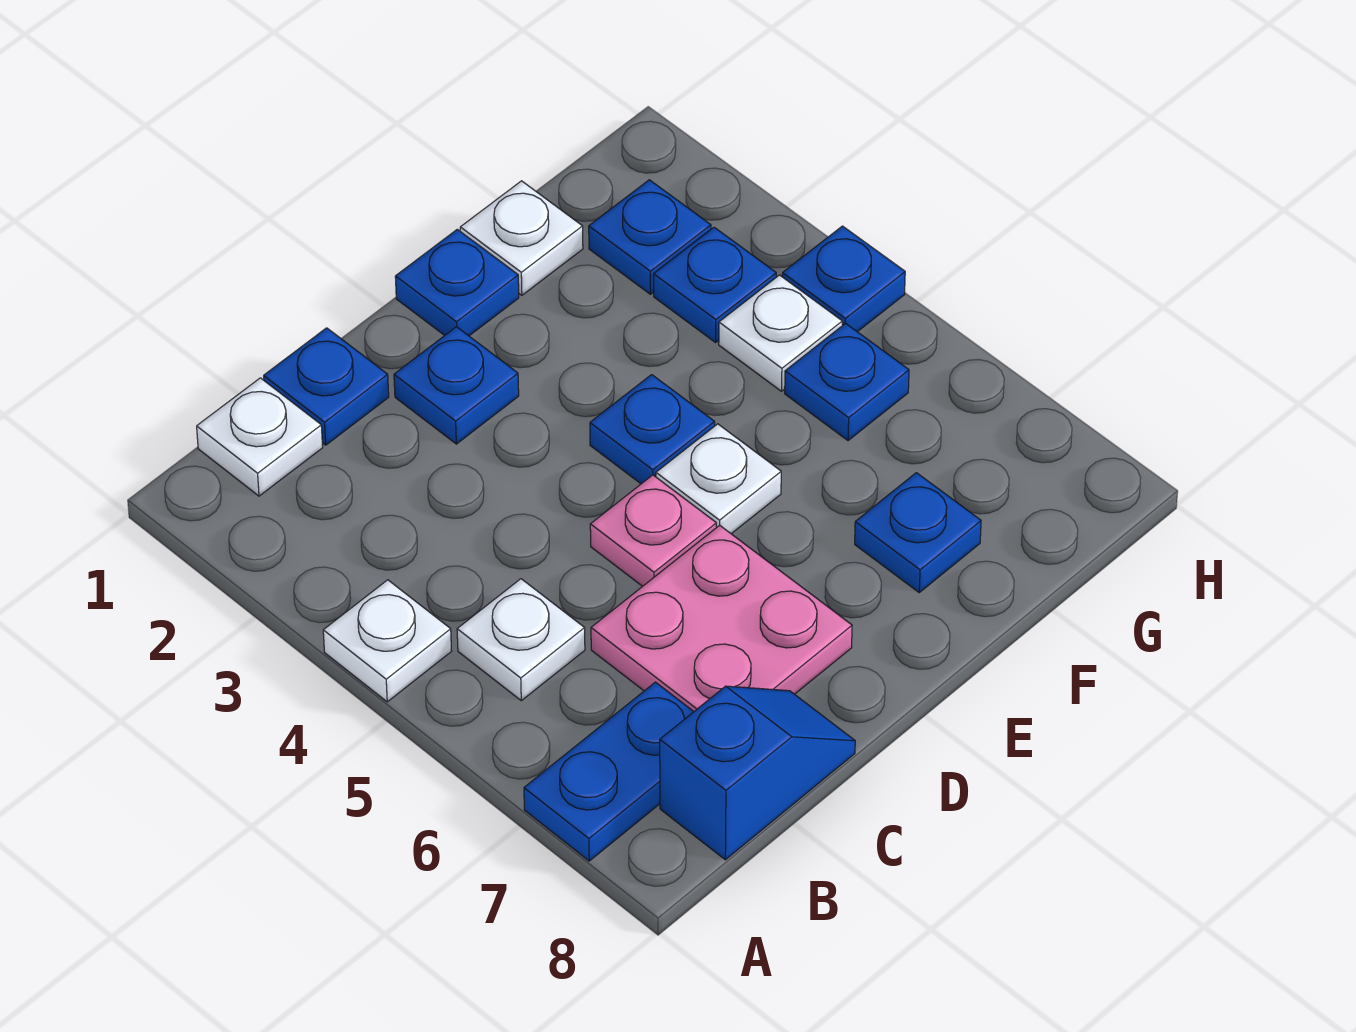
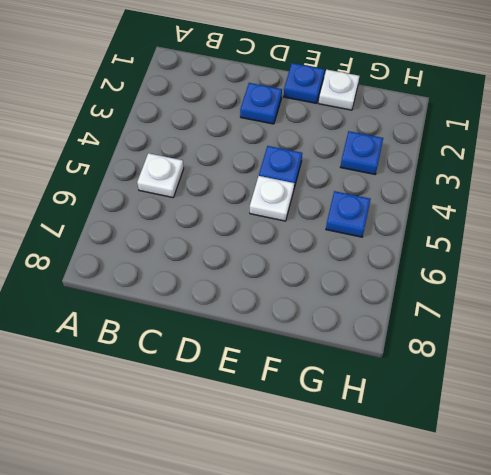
none -> white plate A4 level 1
none -> blue plate A7:B7 level 1
none -> white plate B1 level 1

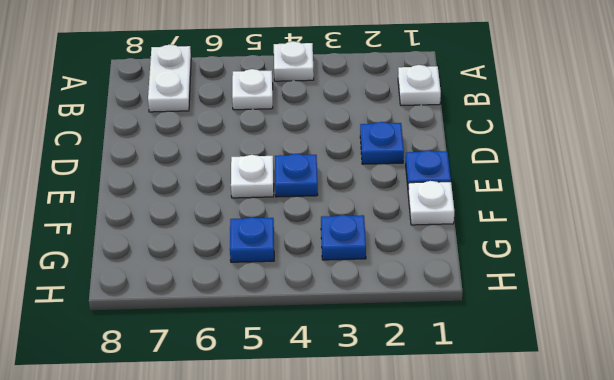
white plate A7:B7 level 1 -> blue plate A7:B7 level 1
none -> blue slope B8:C8 level 1 top B
none -> blue plate C1 level 1
none -> pink plate C6:D7 level 1

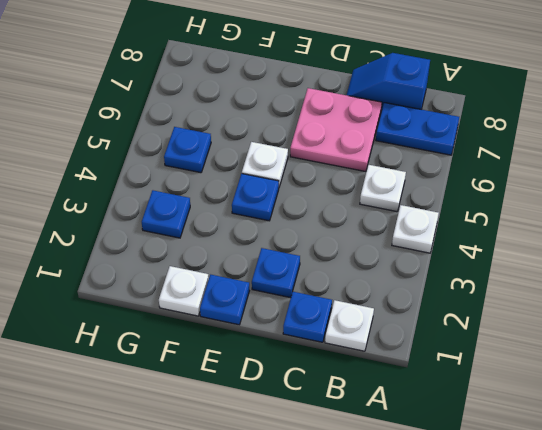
none -> pink plate D5 level 1
none -> blue plate F7 level 1
none -> blue plate G2 level 1

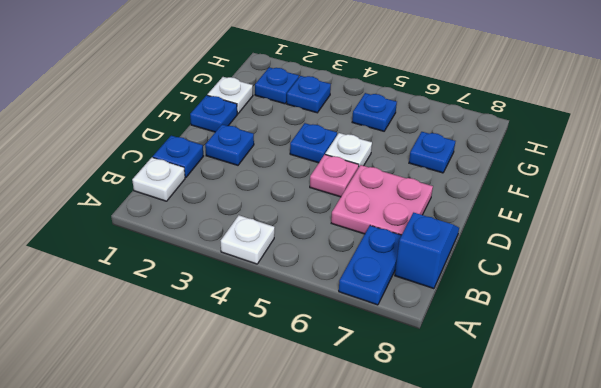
none -> white plate B5 level 1
none -> white plate G4 level 1
none -> blue plate H4 level 1

